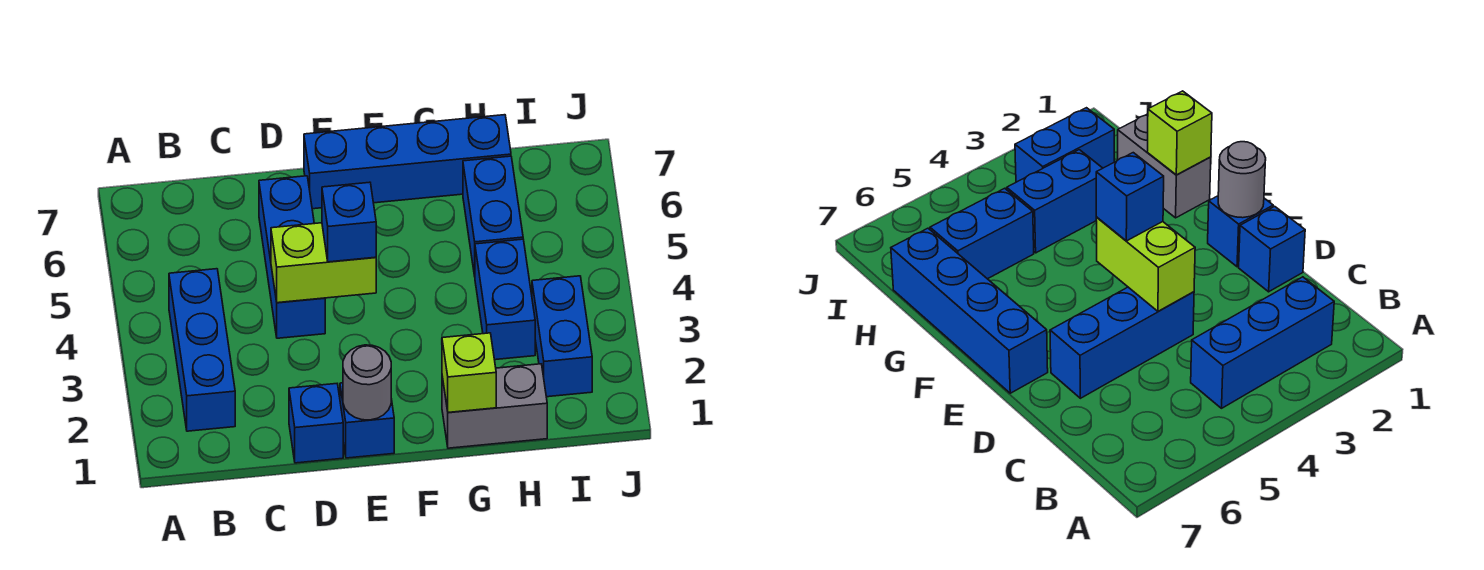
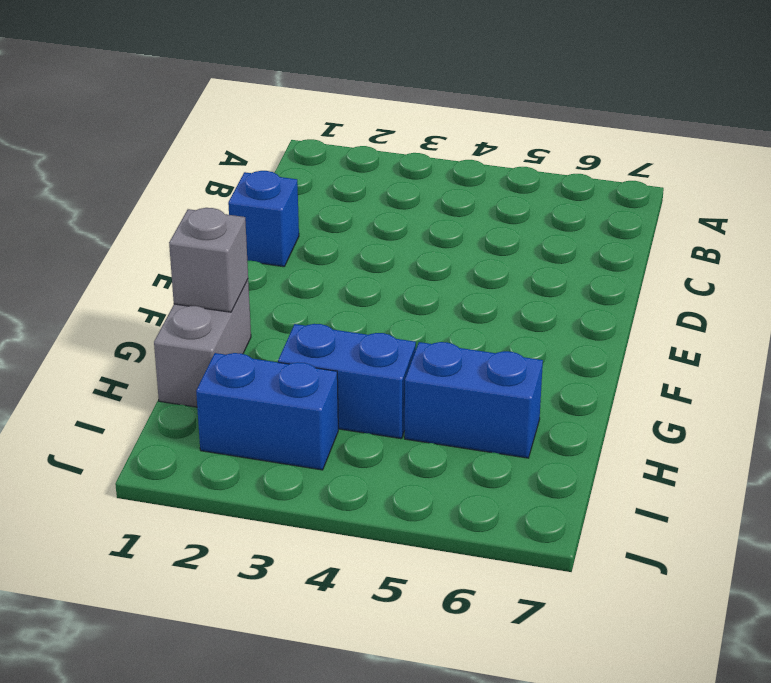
grey brick G1 level 2 -> lime brick G1 level 2
none -> blue brick B2:B4 level 1
none -> blue brick D4:D6 level 1
none -> blue brick E1 level 1

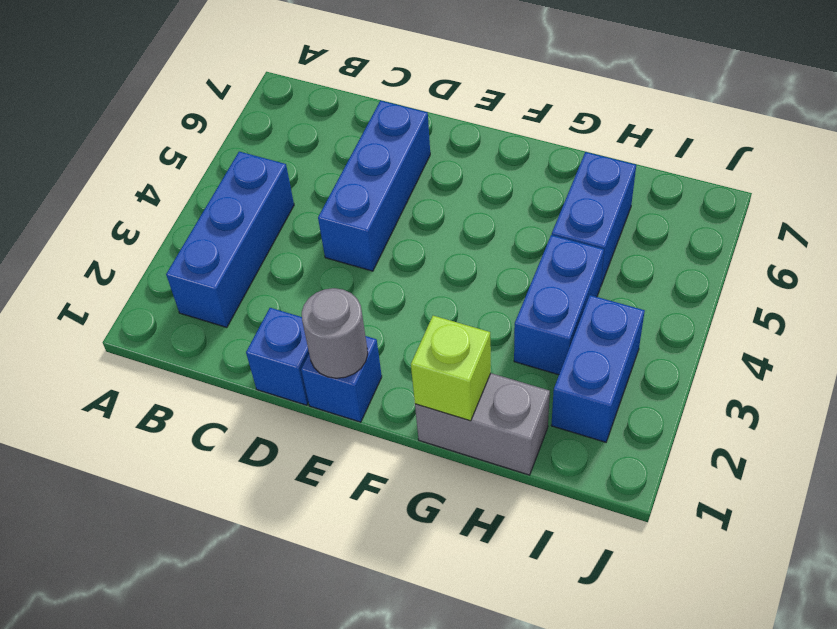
none -> blue brick E7:H7 level 1
none -> lime brick D4:E4 level 2
none -> blue brick E4 level 3

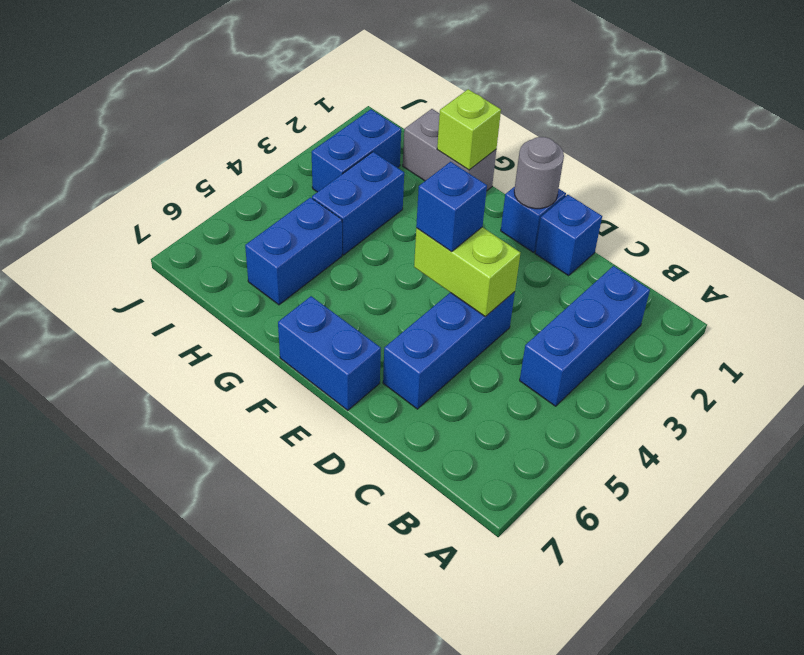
blue brick E7:F7 level 1 -> blue brick E7:H7 level 1

